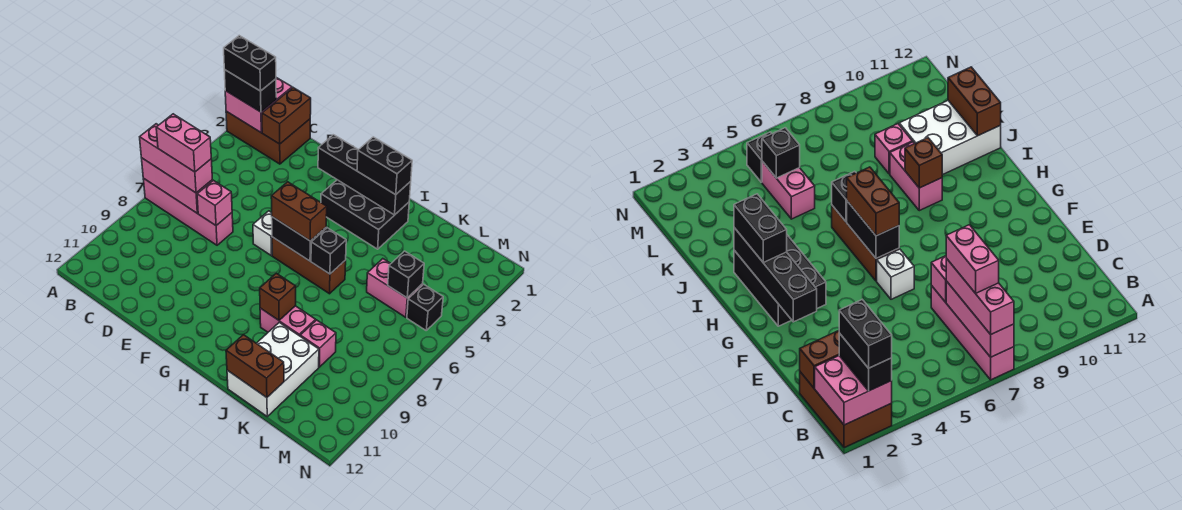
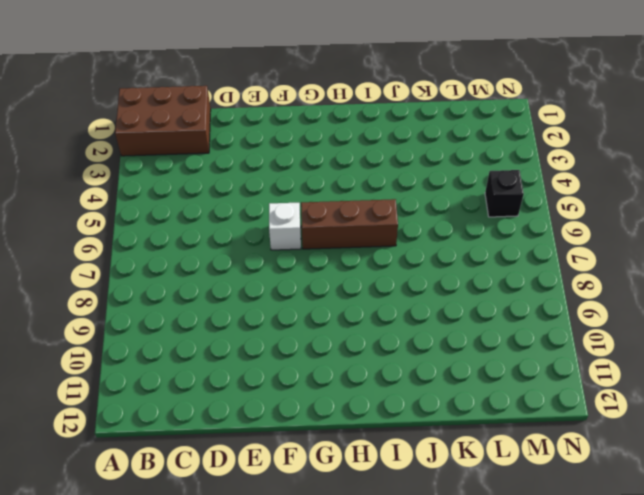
none -> pink brick A7:D7 level 1
none -> black brick G2:I3 level 1
none -> pink brick I9:J9 level 1

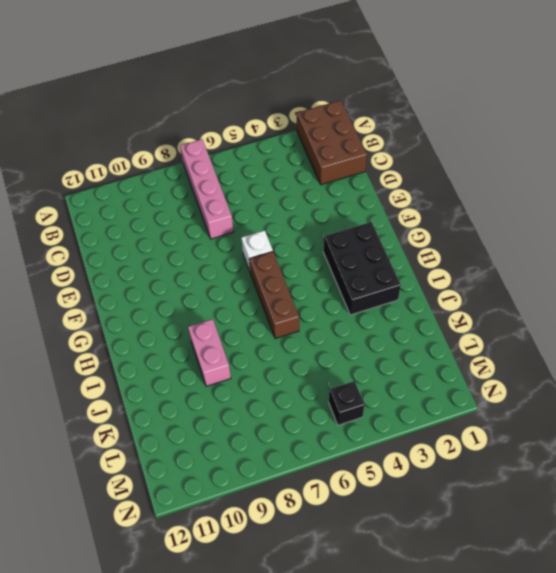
none -> white brick J10:K12 level 1
none -> pink brick K5:L5 level 1
none -> pink brick K9 level 1

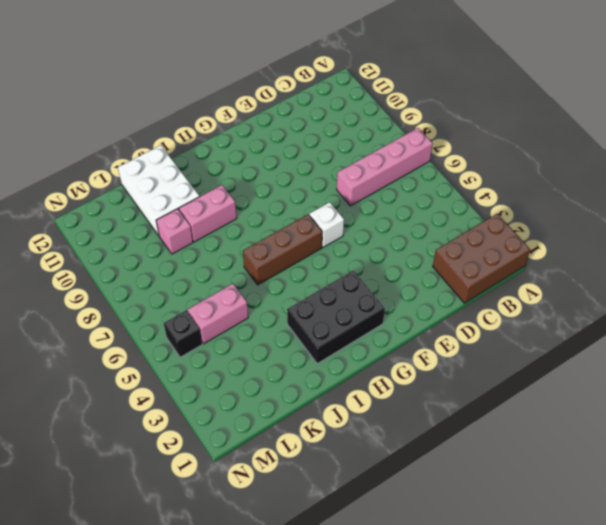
none -> pink brick A1:B2 level 2
none -> pink brick A7:C7 level 2
none -> brown brick C1:C2 level 2

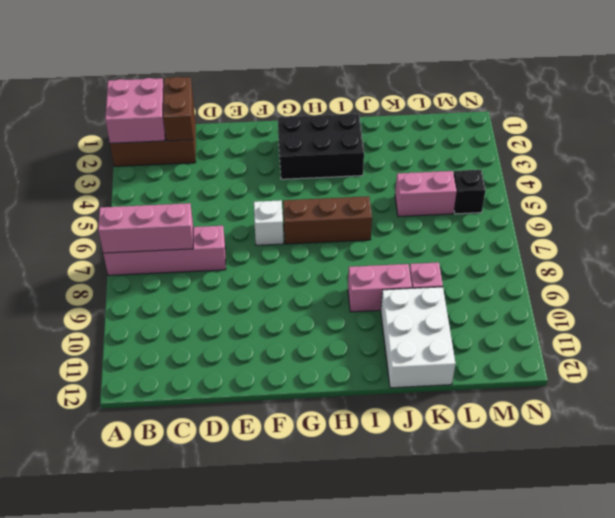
none -> pink brick D7 level 2
none -> black brick F2:I2 level 2
none -> black brick G6:H6 level 2

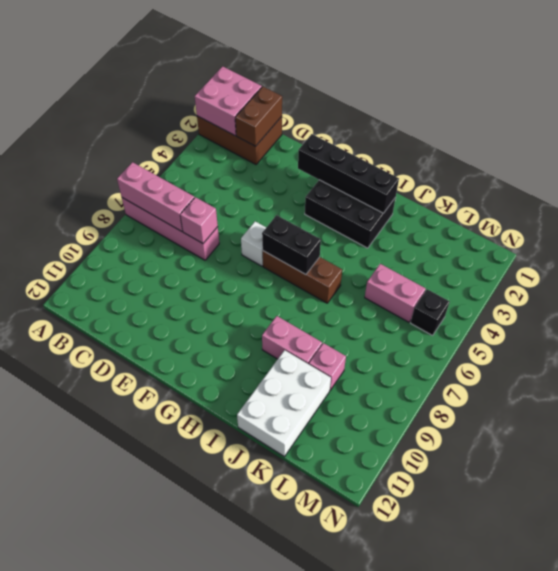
none -> black brick I6 level 2
none -> brown brick I9 level 2
none -> brown brick J12:K12 level 2

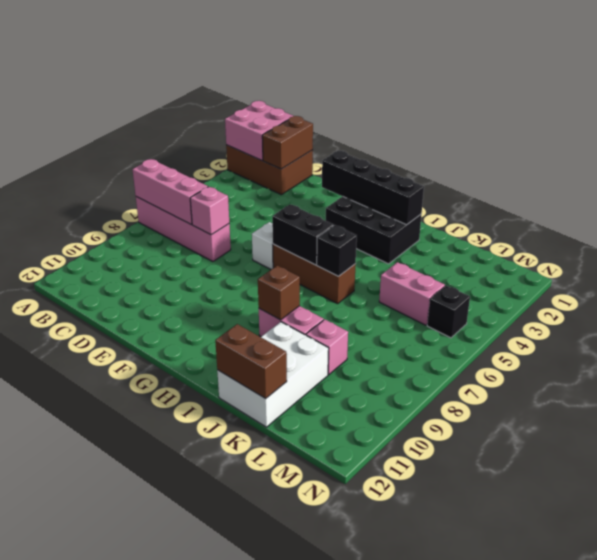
none -> black brick L5 level 2
none -> black brick A2:B2 level 3
none -> pink brick A7:C7 level 3

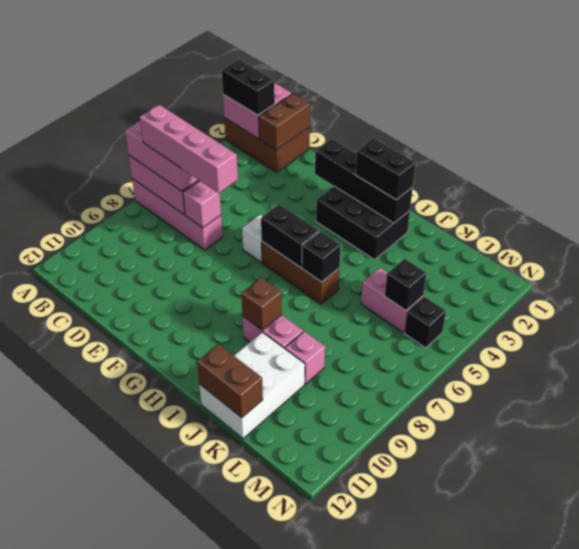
pink brick B7:E7 level 4 -> pink brick B7:C7 level 4
none -> brown brick G6:H6 level 3
none -> black brick A2:B2 level 4

